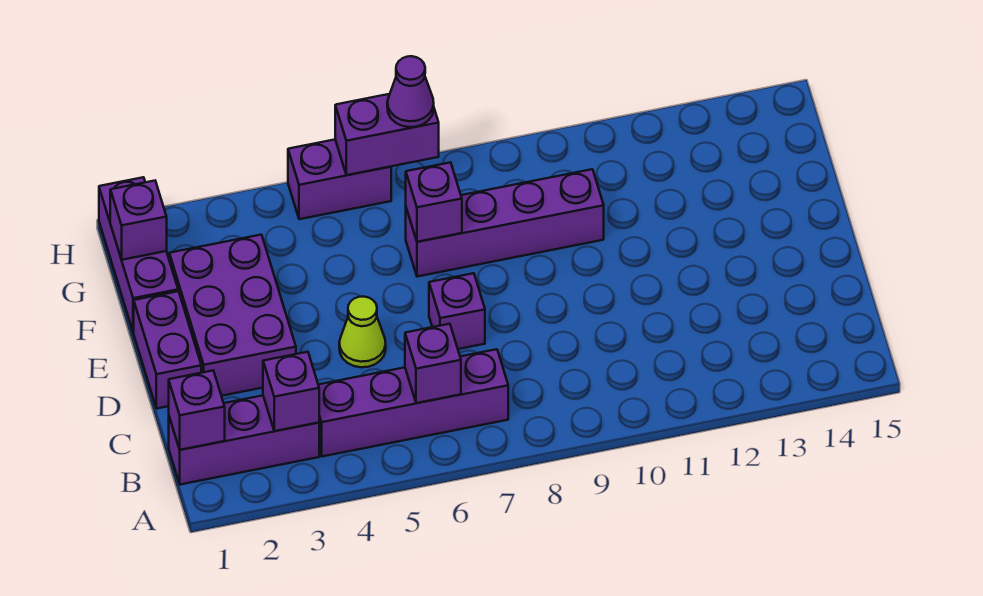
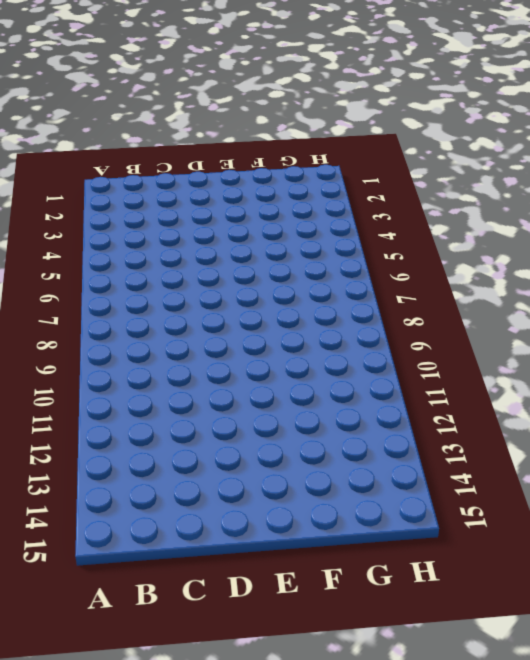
none -> purple brick B1:B3 level 1
none -> purple brick B4:B7 level 1
none -> purple brick D1:E1 level 1

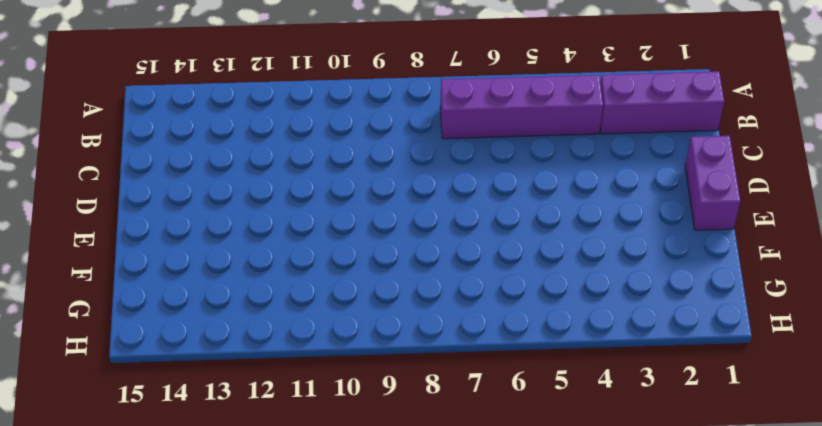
none -> purple brick D2:F3 level 1
none -> lime cone D5 level 1
none -> purple brick D7 level 1

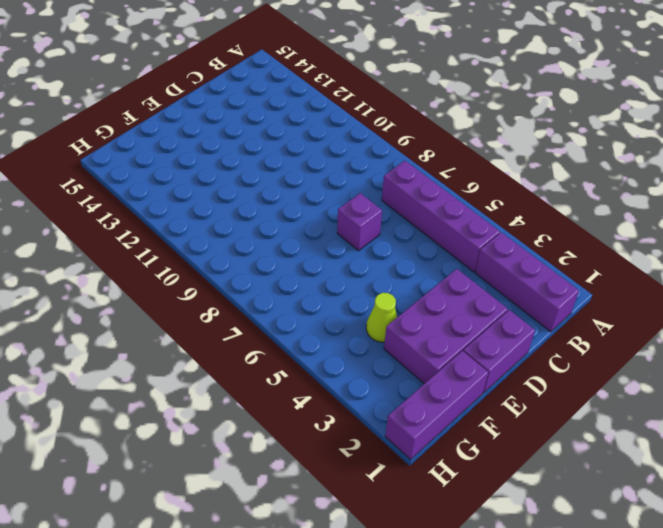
lime cone F4 level 1 -> lime cone D5 level 1
none -> purple brick F7:F10 level 1
none -> purple brick H5:H6 level 1
none -> purple brick B1 level 2

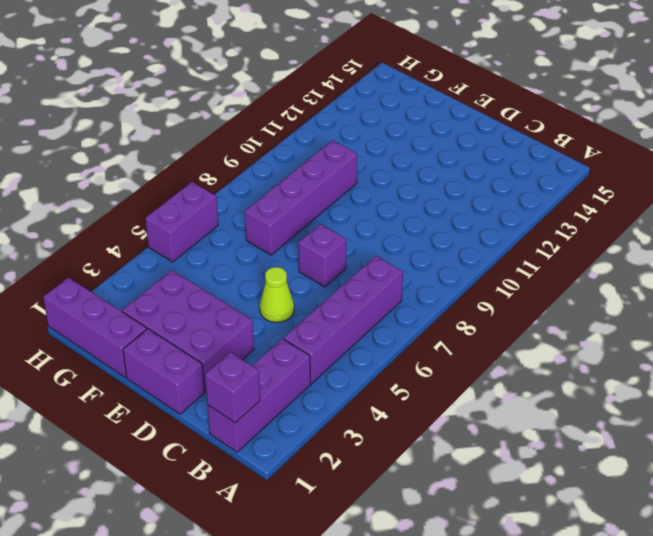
none -> purple brick B3 level 2
none -> purple brick B6 level 2
none -> purple brick F7 level 2

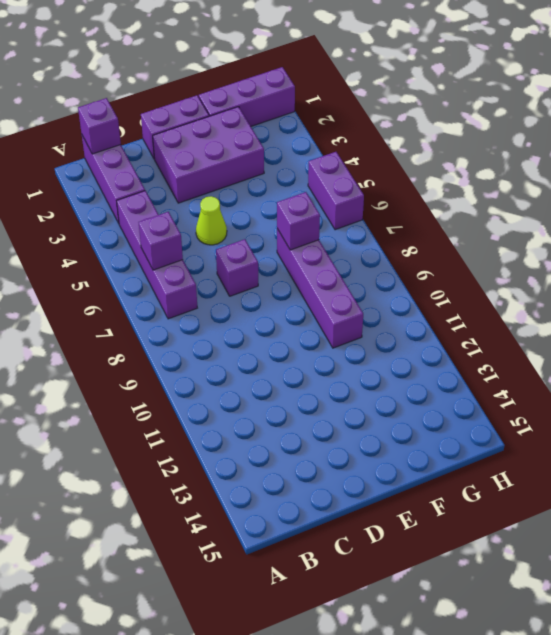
none -> purple brick B3 level 2
none -> purple brick G1 level 2
none -> purple brick H6:H7 level 2

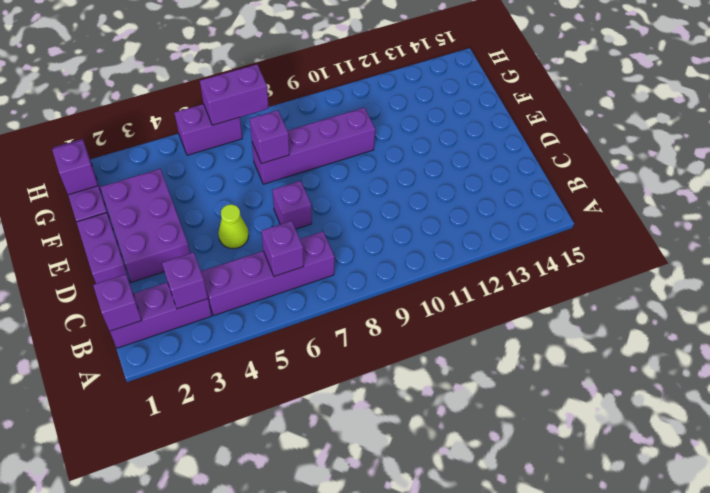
none -> purple cone H7 level 3

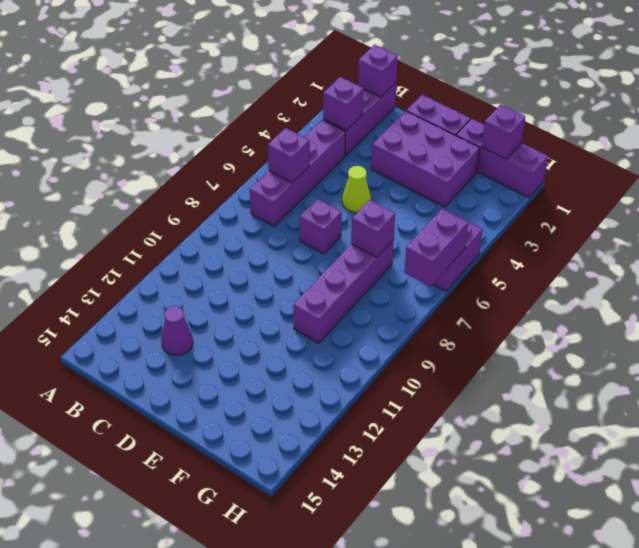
purple cone C13 level 1 -> purple cone H7 level 3

